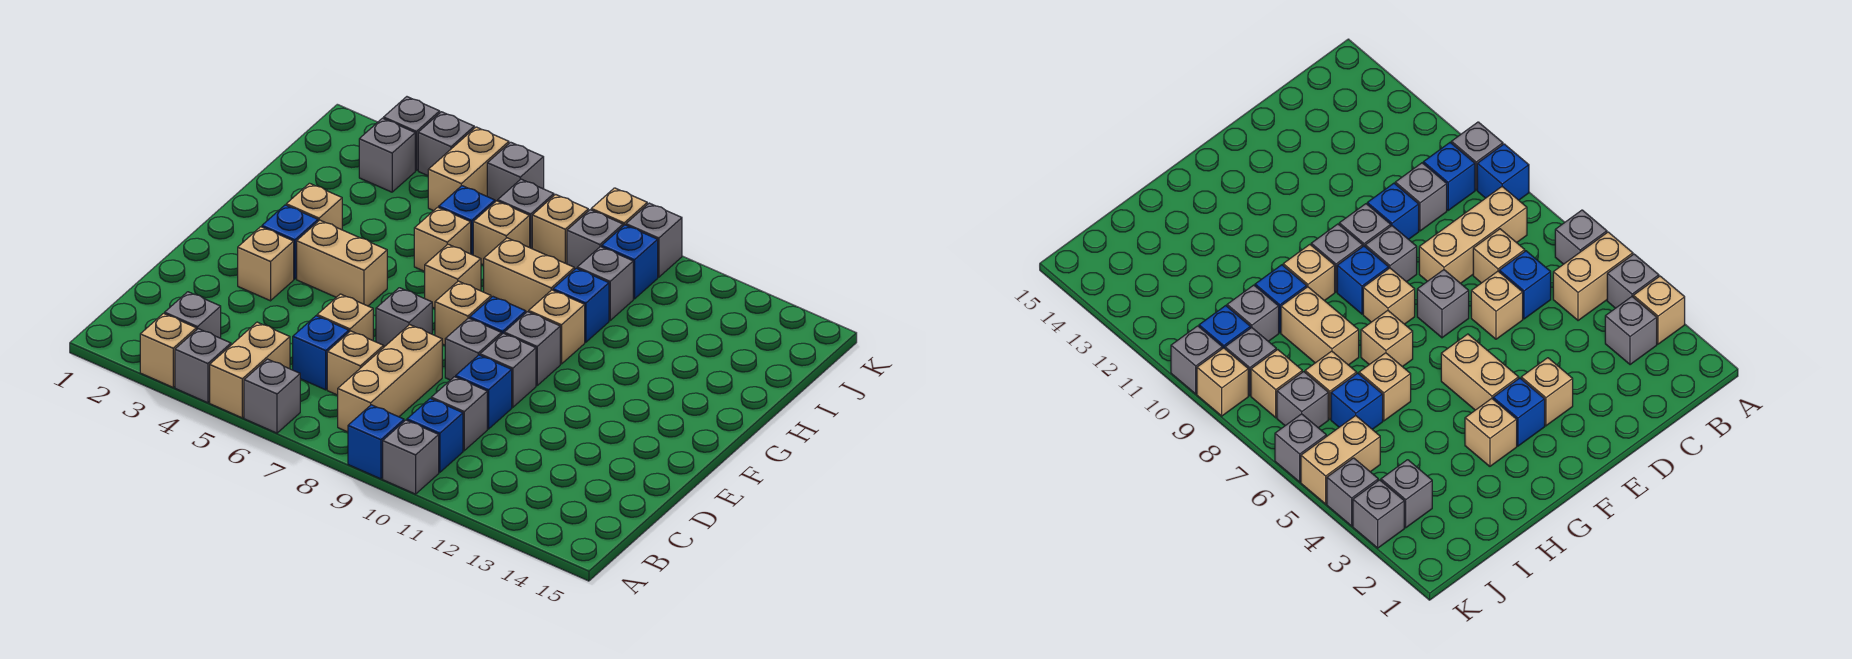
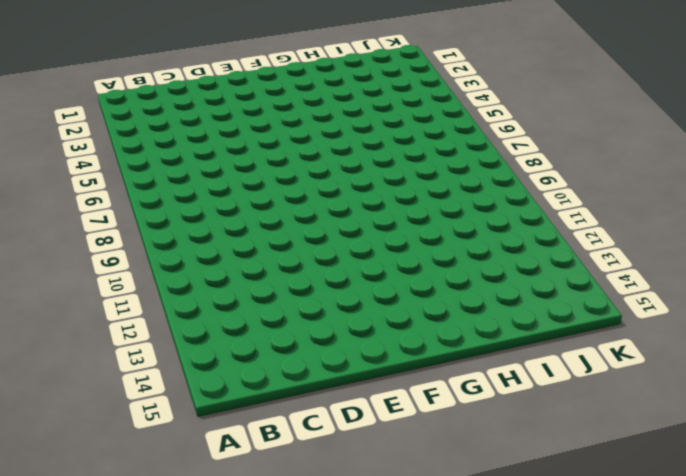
none -> tan brick A3 level 1
none -> grey brick A4 level 1
none -> tan brick A5:B5 level 1
none -> grey brick A6 level 1

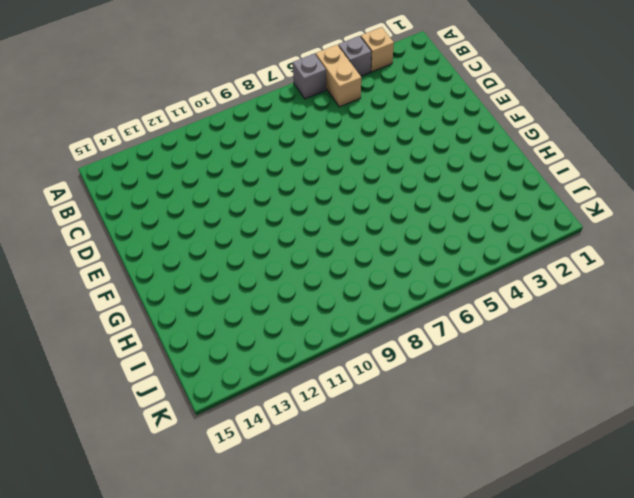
none -> blue brick A9 level 1
none -> grey brick A10 level 1
none -> grey brick B3 level 1
none -> tan brick B8:D8 level 1

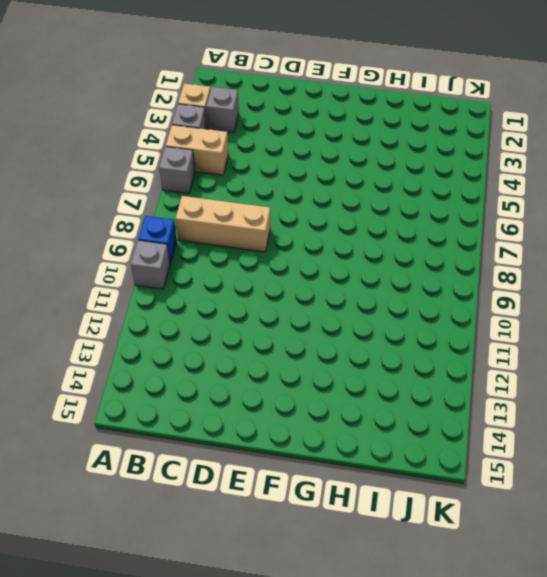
none -> blue brick B10 level 1
none -> blue brick C6 level 1
none -> tan brick C7 level 1
none -> grey brick C10 level 1

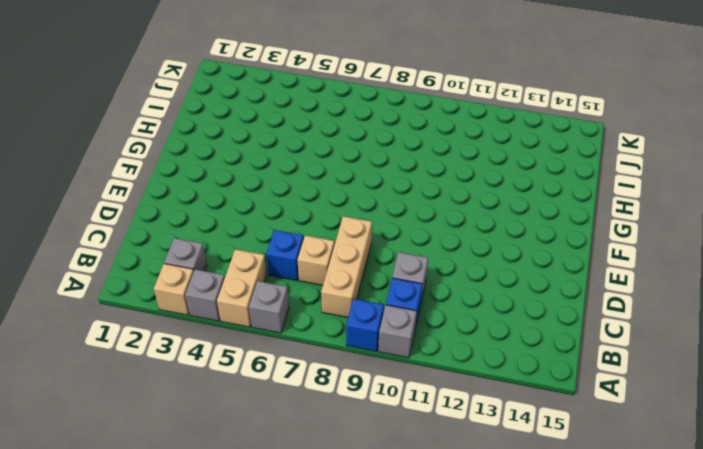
none -> tan brick D6 level 1
none -> blue brick D10 level 1
none -> tan brick E3 level 1
none -> grey brick E7 level 1

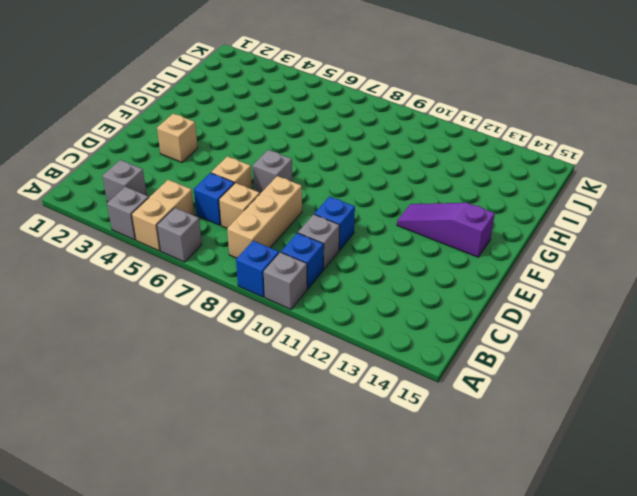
purple slope F12:F14 level 1 top 14 -> none
none -> tan brick A3 level 1
none -> grey brick E9 level 1
none -> grey brick E10 level 1
none -> blue brick F3 level 1

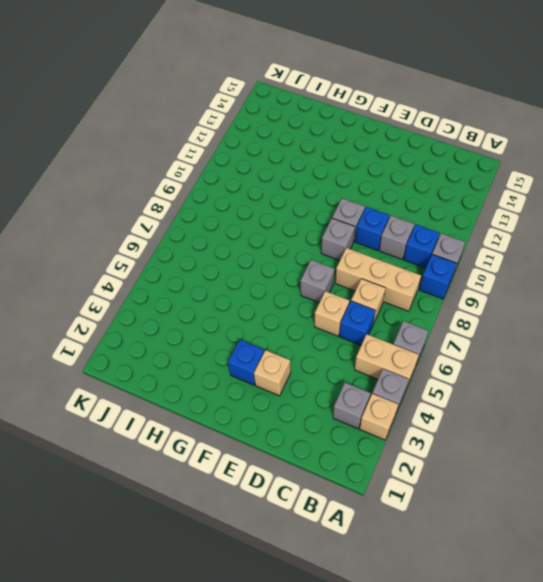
none -> tan brick F4:F5 level 1
none -> tan brick F8 level 1
none -> blue brick F9 level 1
none -> grey brick F10 level 1

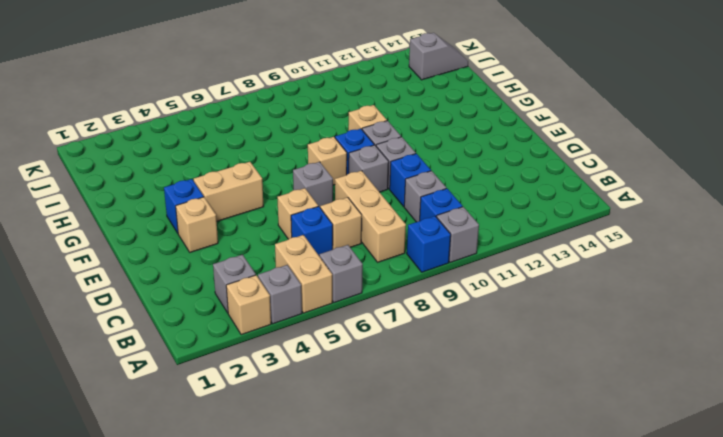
grey slope J14:J15 level 1 top 14 -> none
none -> tan brick G3 level 1
none -> tan brick G7 level 1
none -> tan brick H6 level 1
none -> tan brick H8:H9 level 1

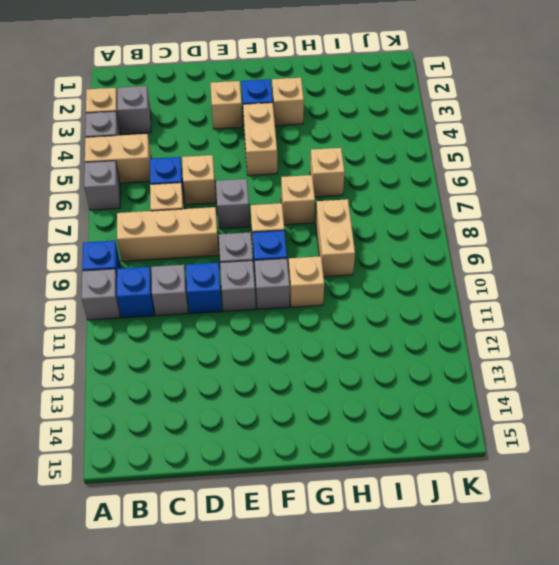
none -> blue brick H10 level 1
none -> blue brick I6 level 1
none -> tan brick I7 level 1
none -> grey brick I10 level 1

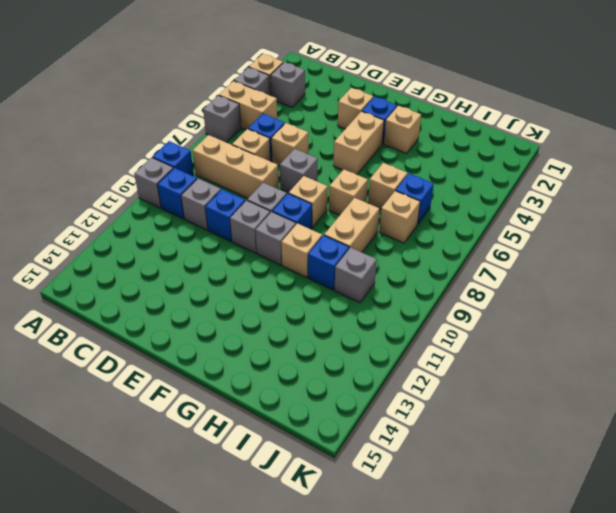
none -> grey brick J3 level 1
none -> tan brick J5:K5 level 1
none -> grey brick J7 level 1
none -> tan brick J8 level 1

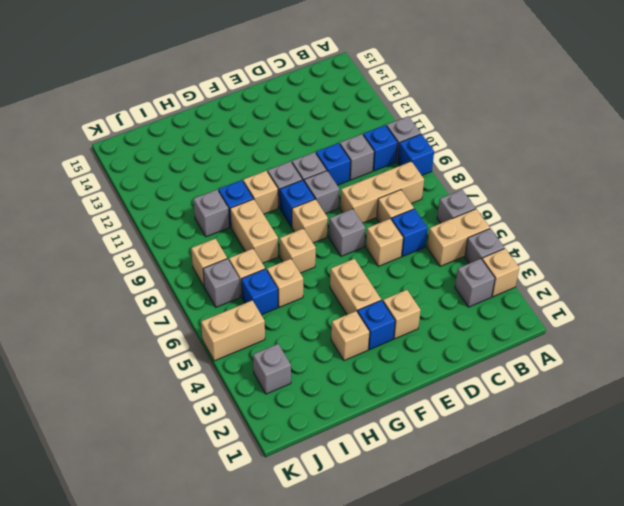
none -> grey brick J9 level 1
none -> blue brick J10 level 1
none -> grey brick K3 level 1
none -> grey brick K4 level 1

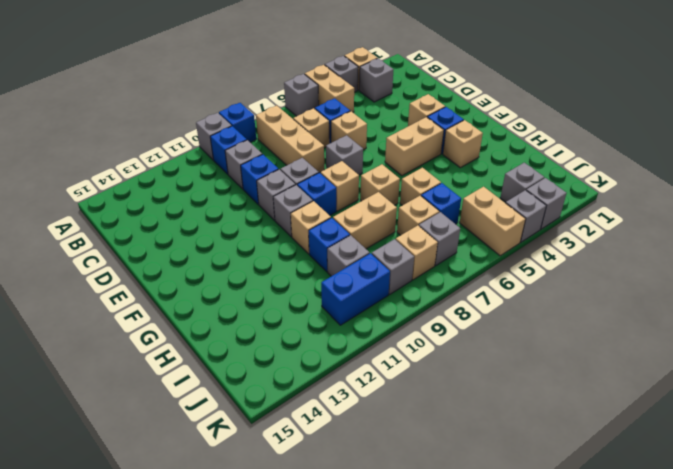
blue brick J10:J11 level 1 -> blue brick J10 level 1
none -> grey brick K6 level 1
none -> tan brick K9 level 1
none -> grey brick K10 level 1

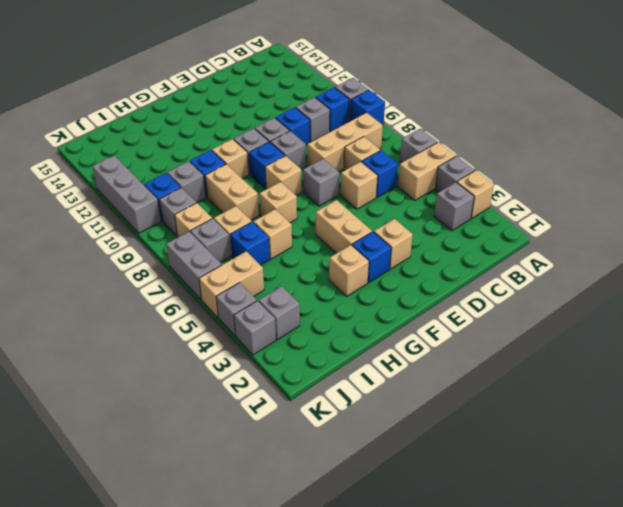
grey brick K6:K7 level 1 -> grey brick K6 level 1
grey brick K10:K12 level 1 -> grey brick K10 level 1
none -> tan brick K9 level 1

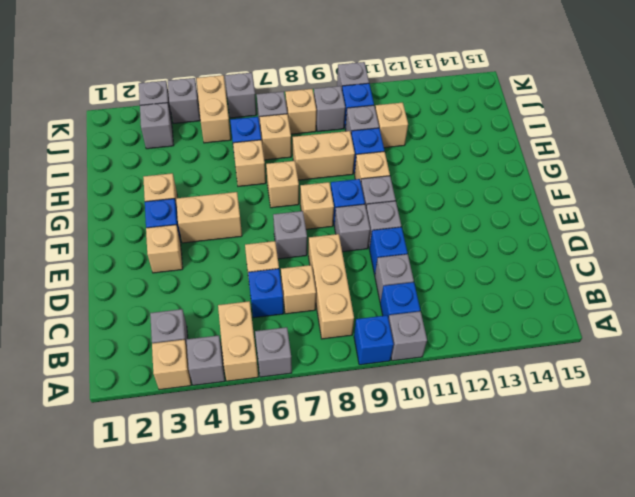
tan brick I11 level 1 -> tan brick K9 level 1

